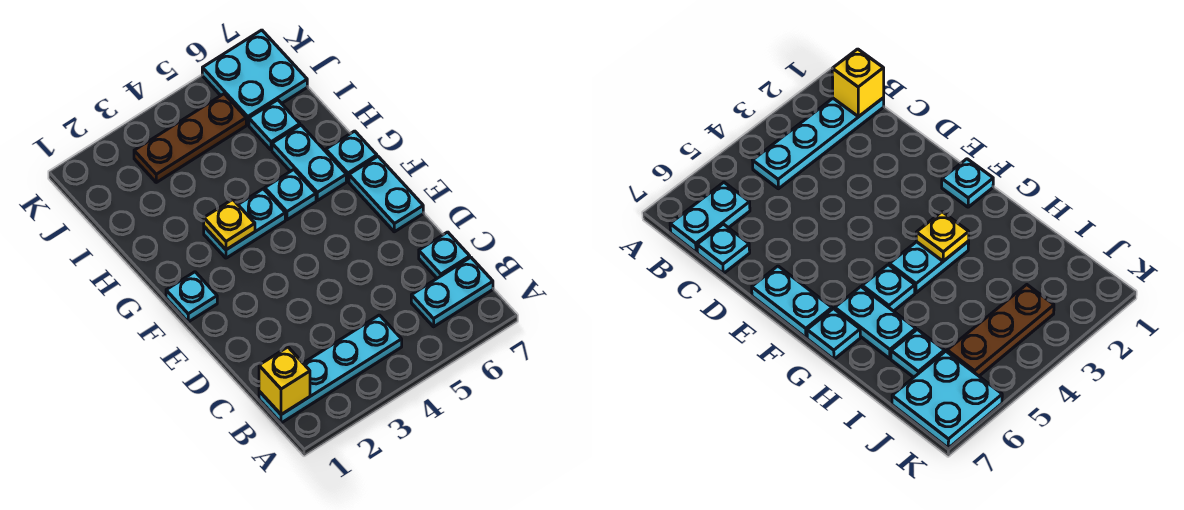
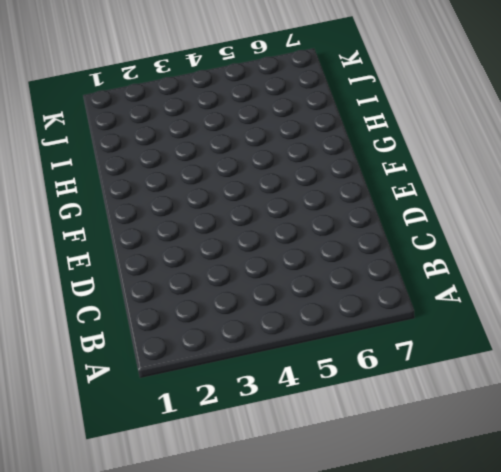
none -> cyan plate B1:B4 level 1
none -> cyan plate B6:B7 level 1
none -> cyan plate C7 level 1

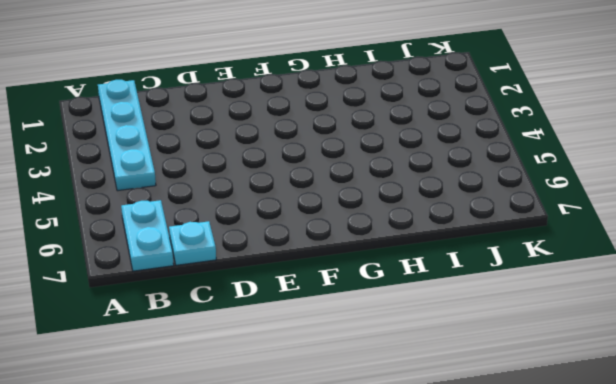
none -> cyan plate E7:F7 level 1
none -> cyan plate F1 level 1
none -> cyan plate G3:G4 level 1

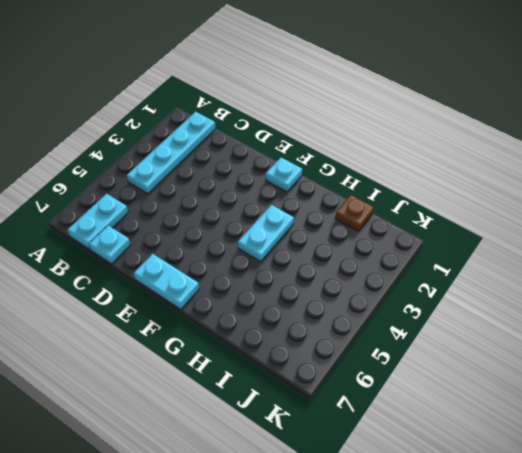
brown plate I1 level 1 -> none
none -> cyan plate G5 level 1
none -> cyan plate G6:H6 level 1
none -> cyan plate G7 level 1

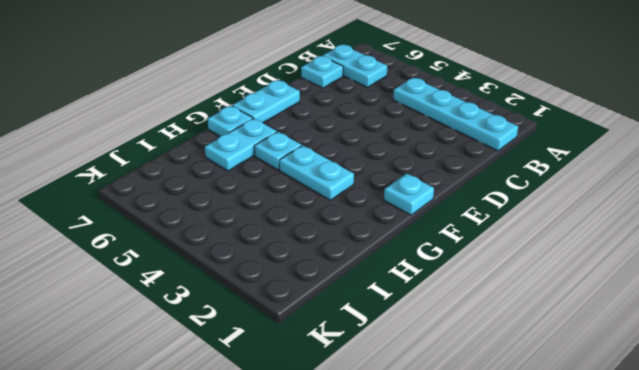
none -> cyan plate I6 level 1
none -> brown plate J3:J5 level 1
none -> cyan plate J6:K7 level 1

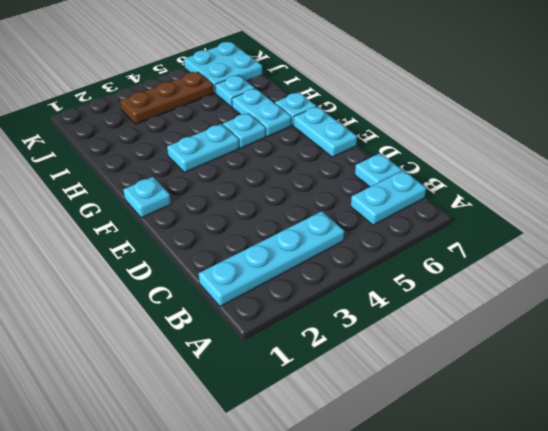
none -> yellow brick B1 level 2
none -> yellow plate G3 level 2

